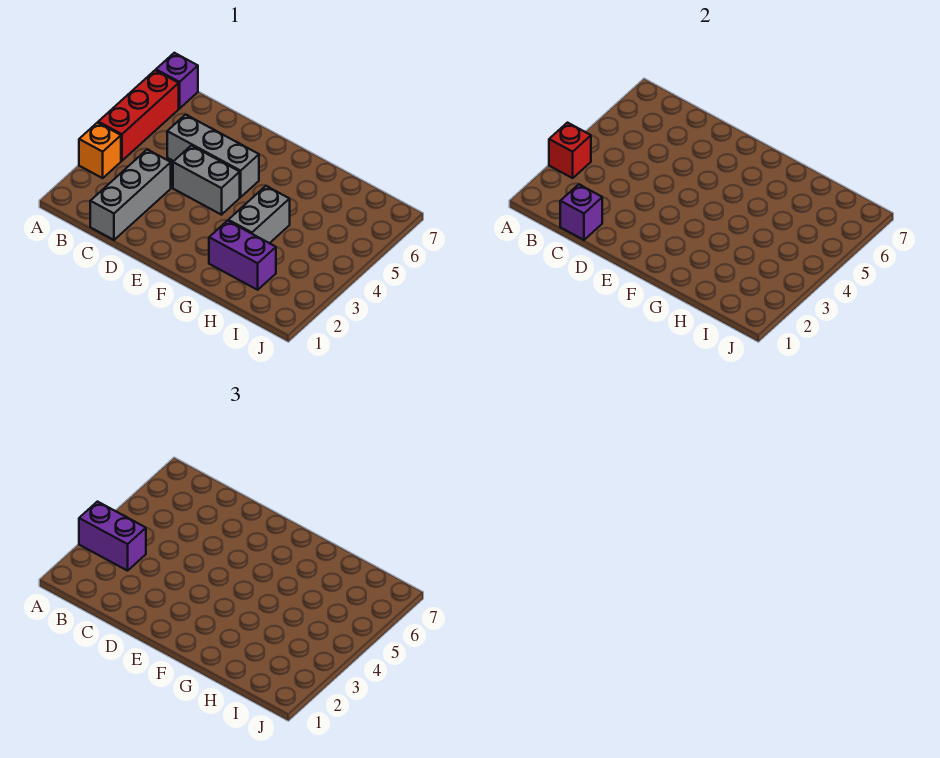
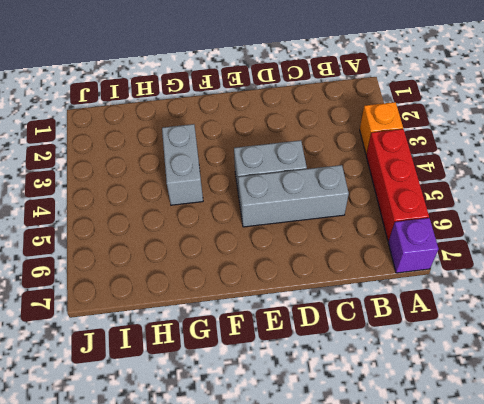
none -> grey brick C1:C3 level 1
none -> purple brick G2:H2 level 1

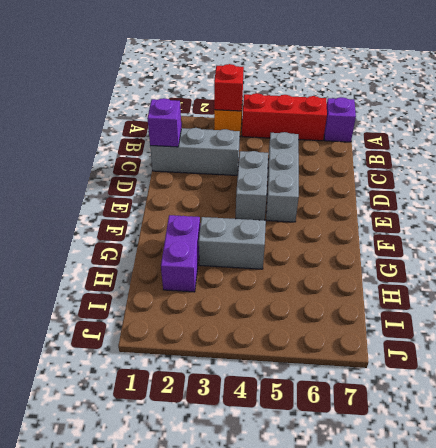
none -> purple brick A3:B3 level 3

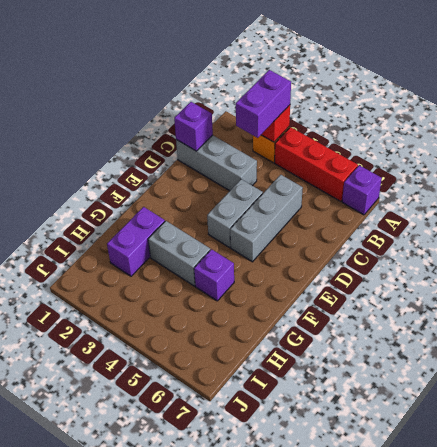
purple brick G5 level 1 -> none

